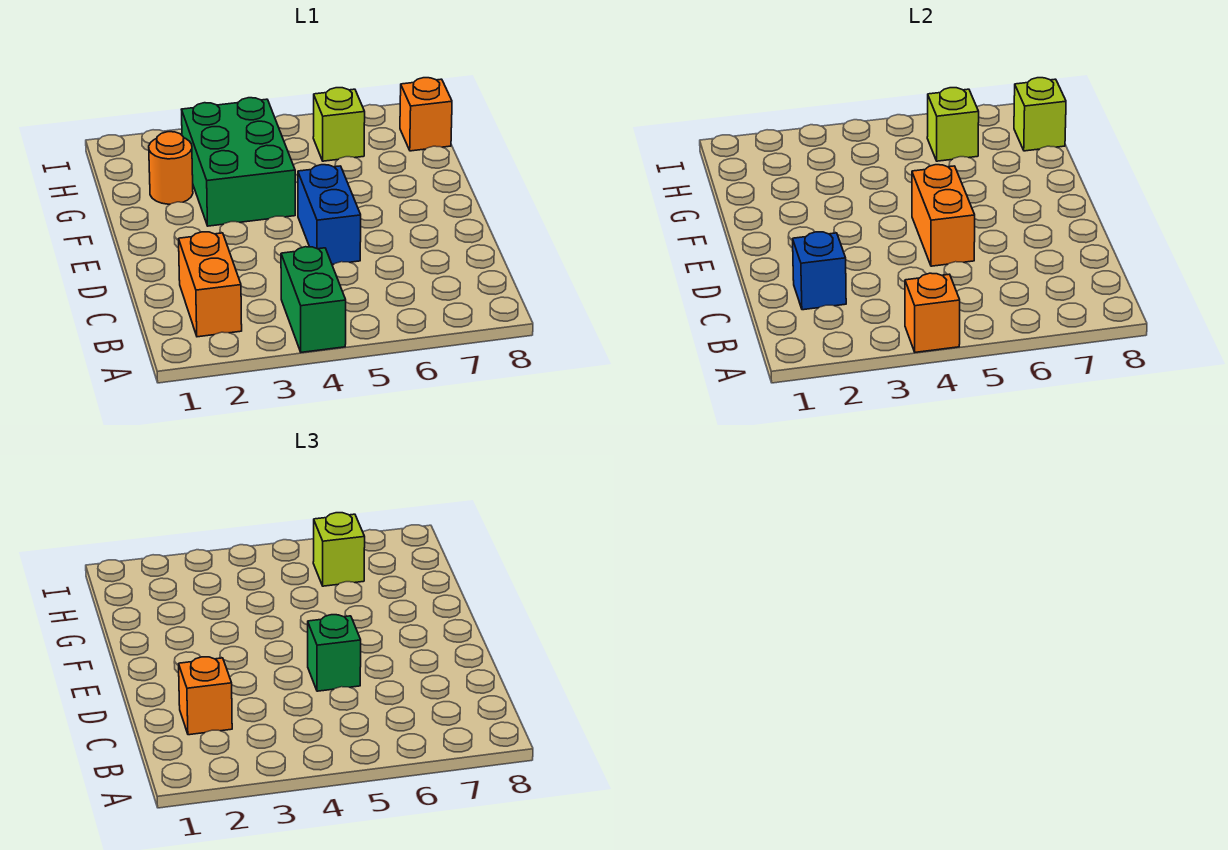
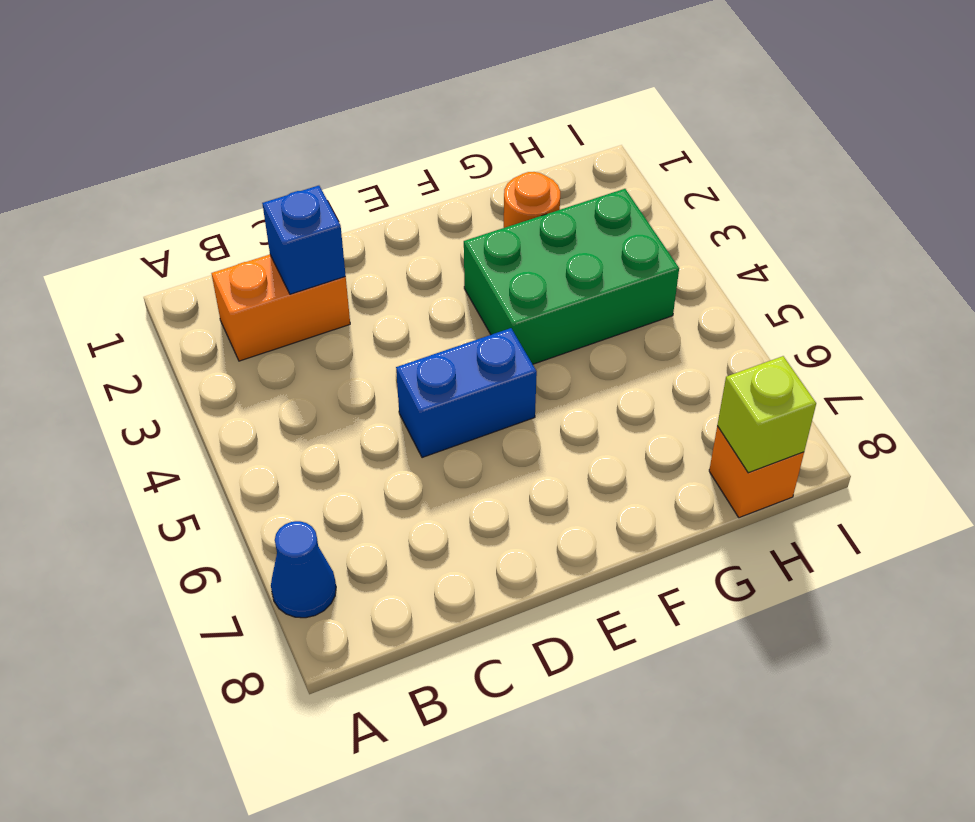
blue cone A7 level 1 -> none
none -> green brick A4:B4 level 1
none -> lime brick H6 level 1
none -> orange brick A4 level 2

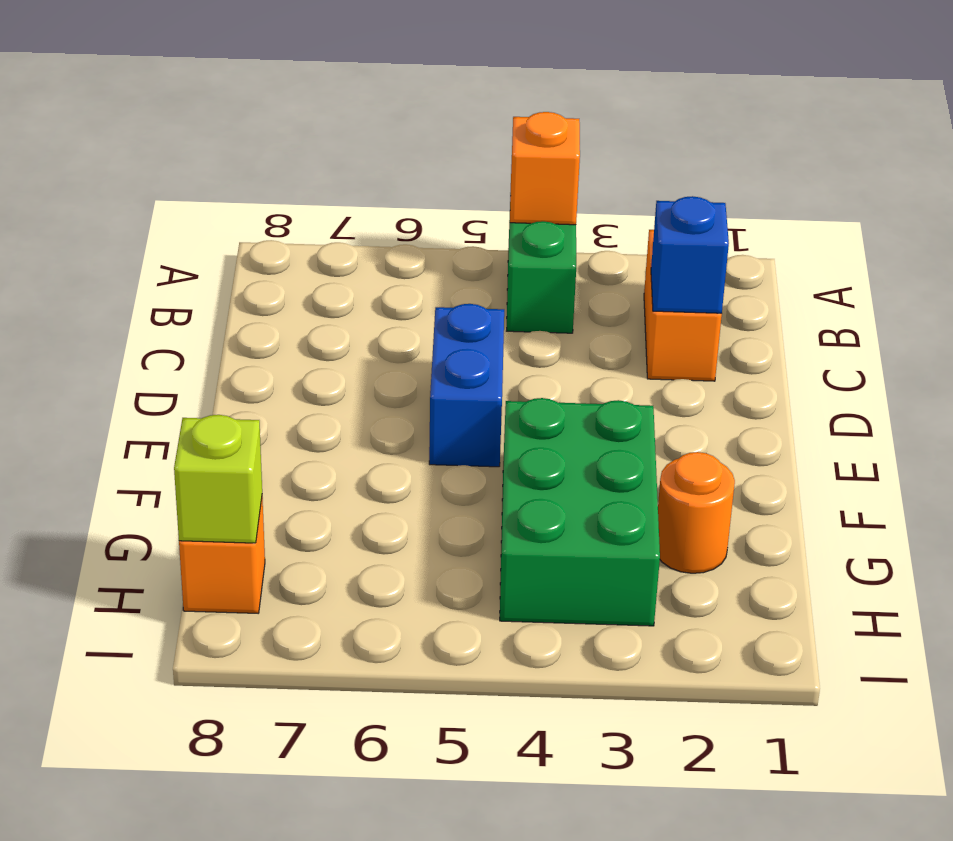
none -> lime brick H6 level 1
none -> orange brick D5:E5 level 2
none -> lime brick H6 level 2

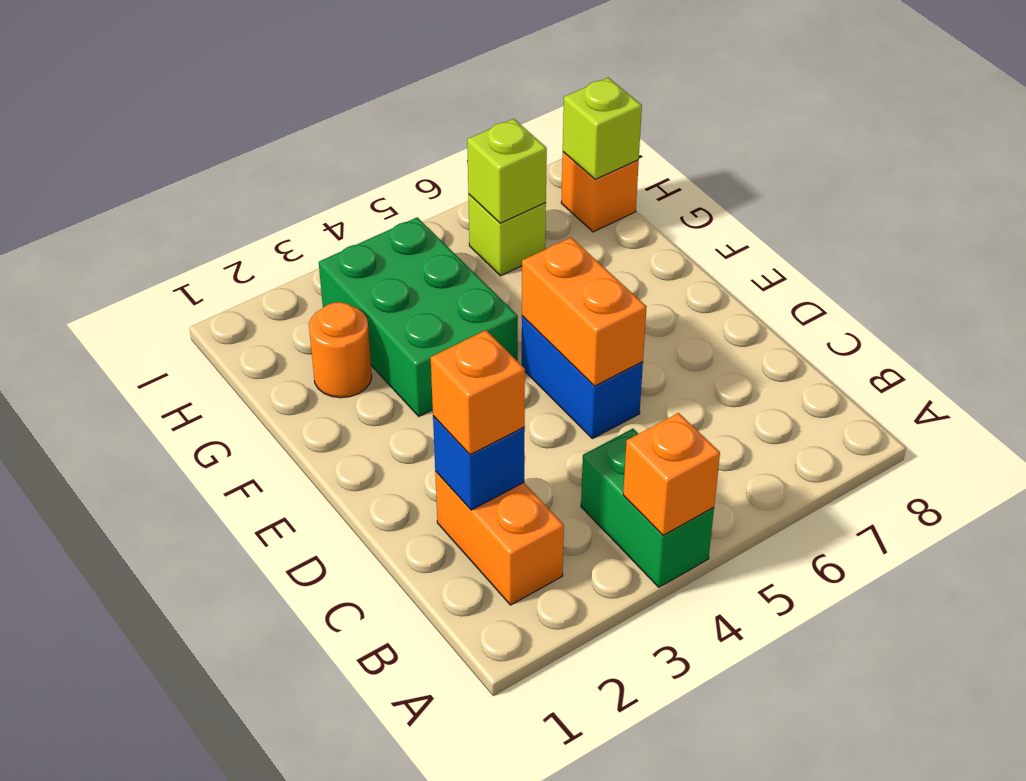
none -> green brick D5 level 3
none -> lime brick H6 level 3

